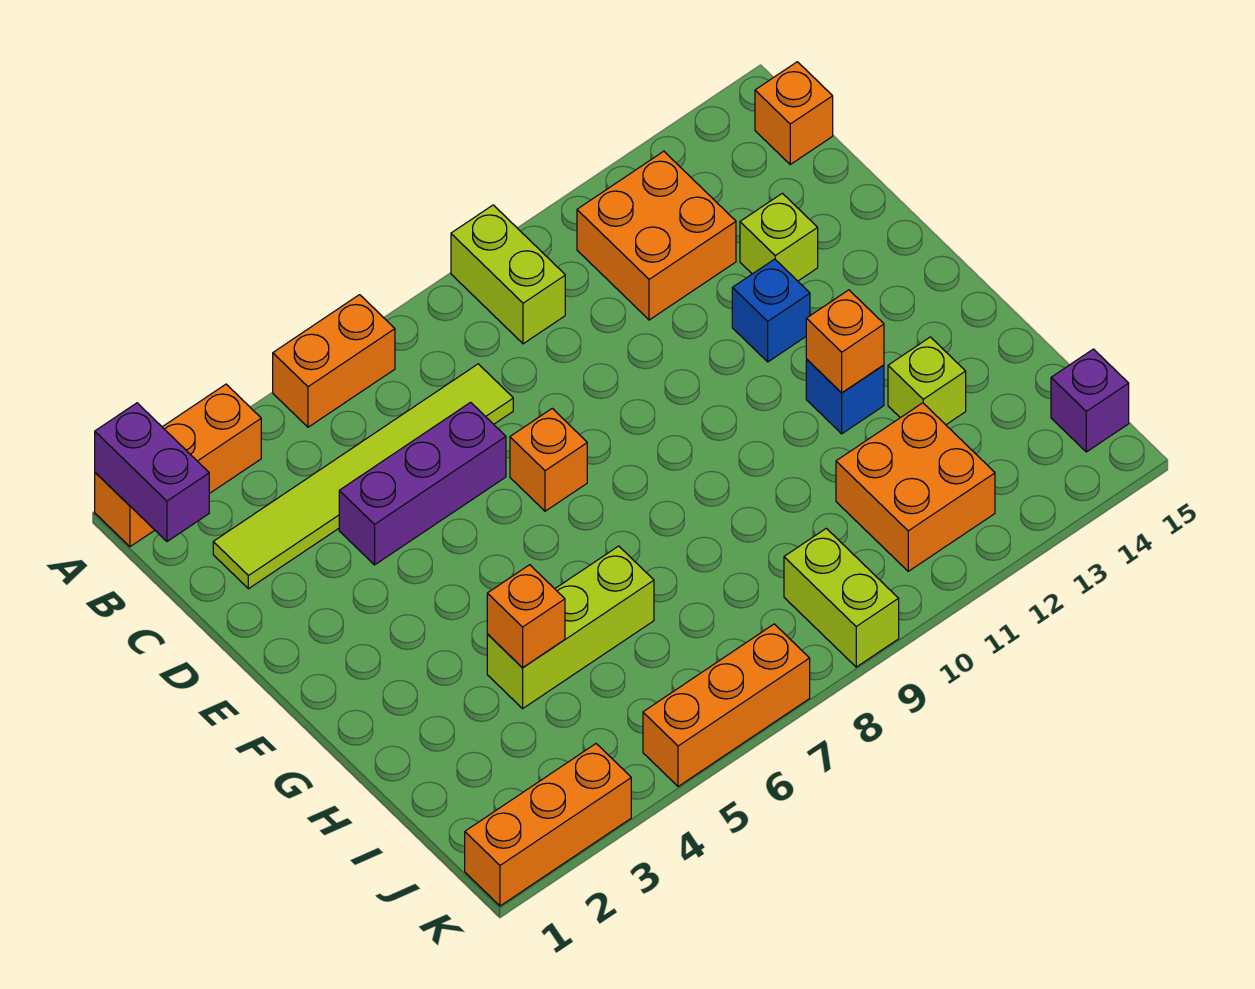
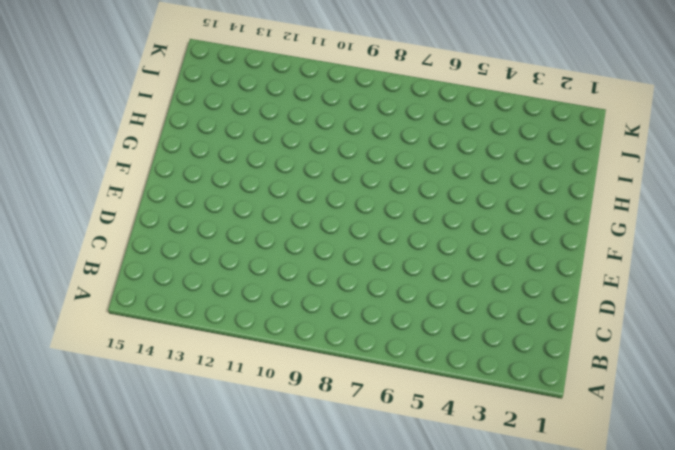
none -> orange brick A1:A3 level 1
none -> orange brick A5:A6 level 1
none -> lime brick A9:B9 level 1

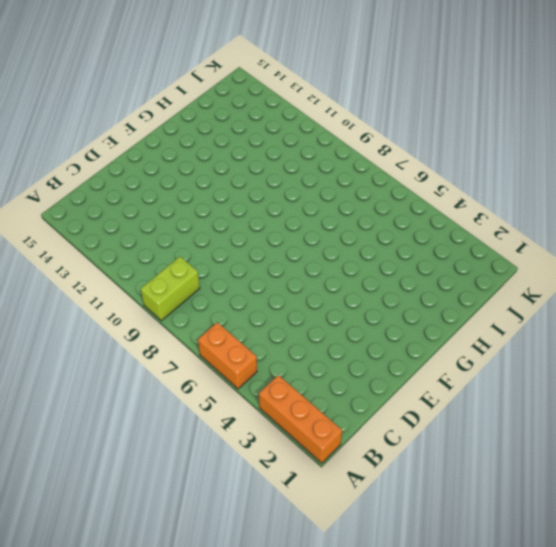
none -> orange brick B11:C12 level 1
none -> orange brick B15 level 1
none -> lime tile C2:C7 level 1

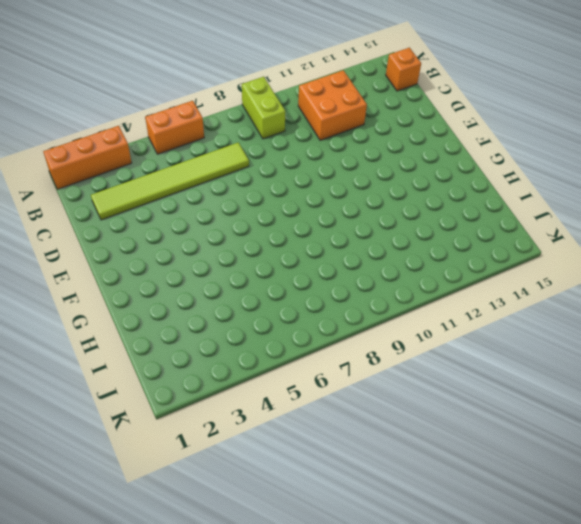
none -> purple brick D4:D6 level 1
none -> lime brick D13 level 1
none -> orange brick E7 level 1

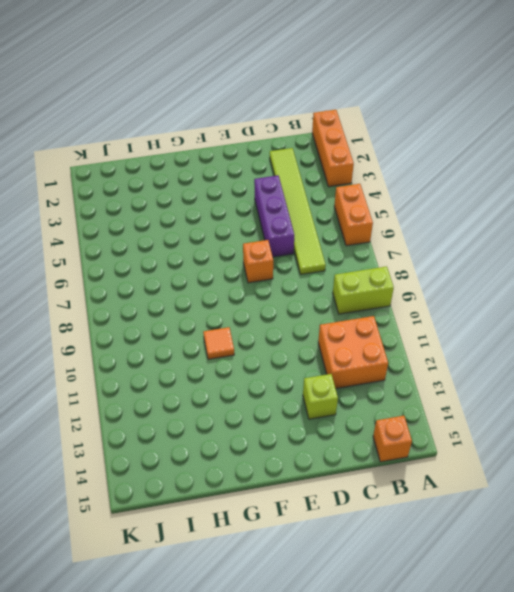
orange tile G10 level 1 -> none
none -> blue brick E12 level 1
none -> blue brick G12 level 1
none -> lime brick H4:H6 level 1

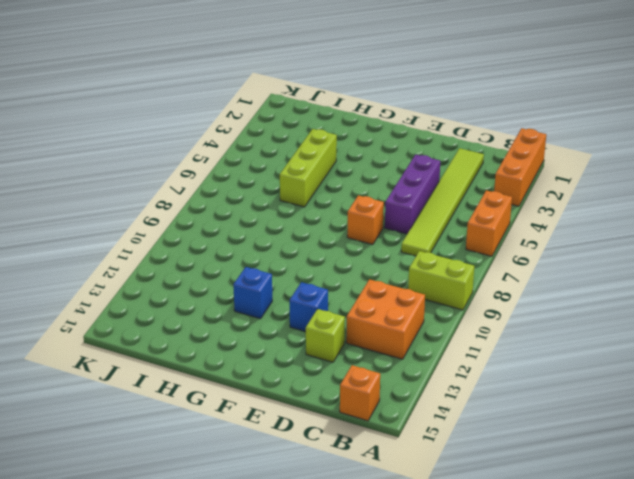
none -> lime brick H13 level 1
none -> orange brick I11:J12 level 1
none -> lime brick J9:K9 level 1

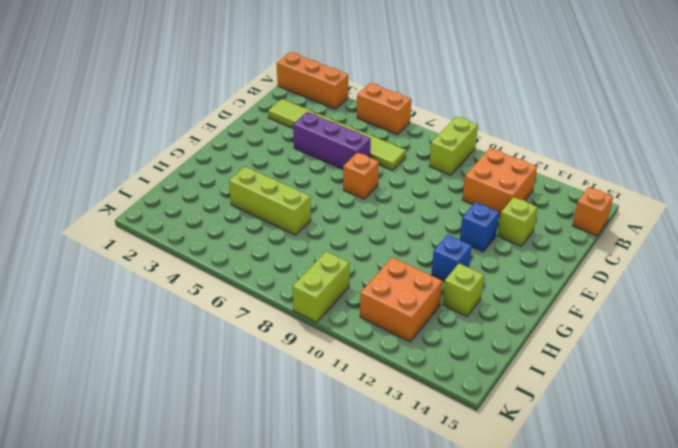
none -> purple brick J15 level 1
none -> orange brick K1:K3 level 1
none -> orange brick K5:K7 level 1

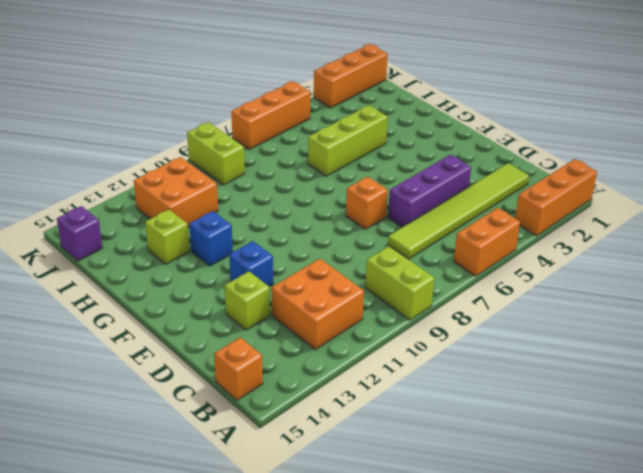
none -> purple brick A1:B1 level 2
none -> orange brick G12 level 2
none -> orange brick H4 level 2

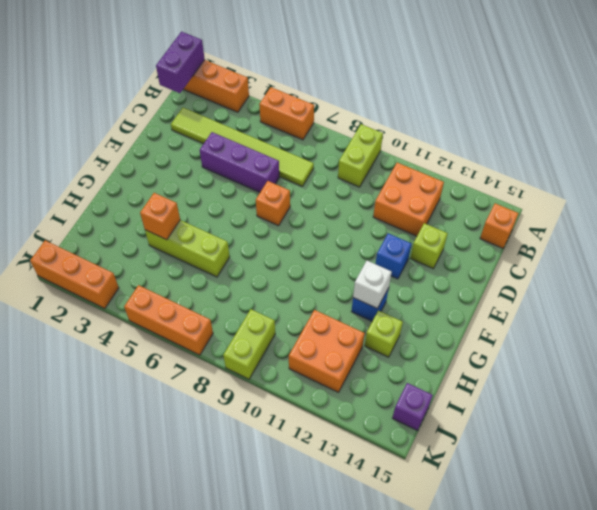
white brick G12 level 2 -> orange brick G12 level 2

